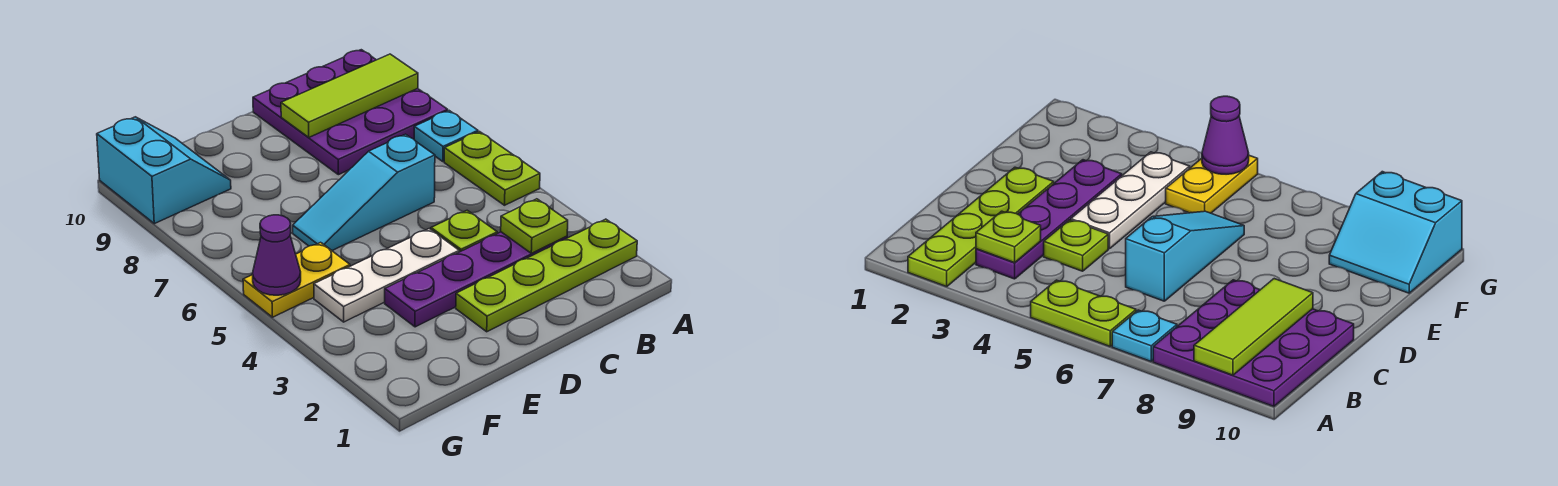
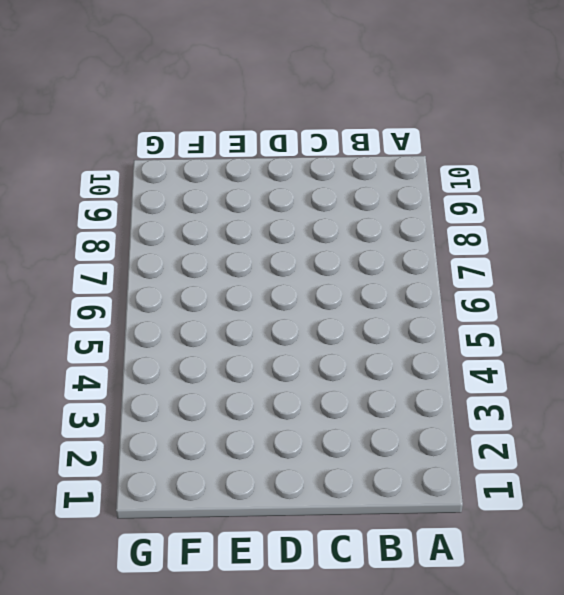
none -> lime plate A2:D2 level 1
none -> lime plate A5:A6 level 1
none -> cyan plate A7 level 1

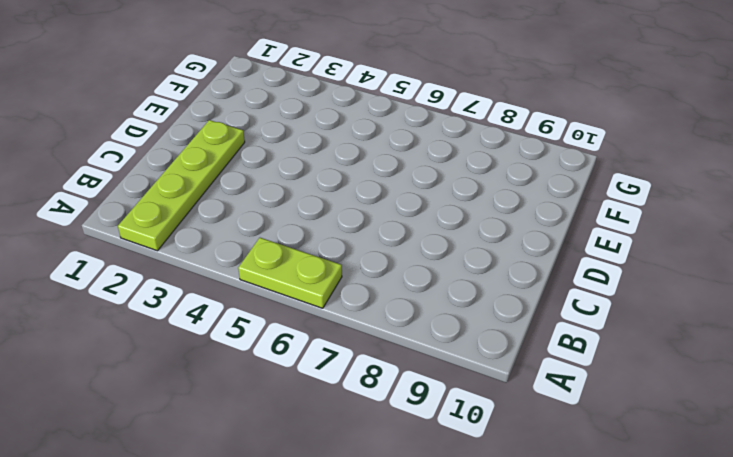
none -> cyan plate A7 level 1
none -> purple plate A8:C10 level 1
none -> purple plate B3:E3 level 1

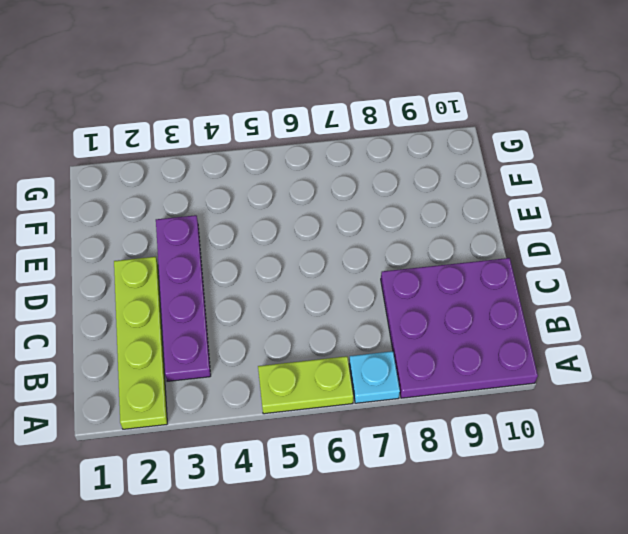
none -> lime plate C4 level 1
none -> cyan slope C6:E6 level 1 top C
none -> white plate D4:F4 level 1

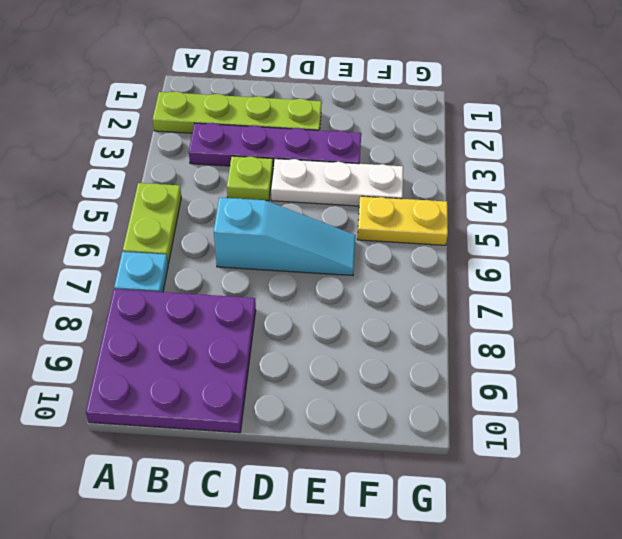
none -> cyan slope F9:G10 level 1 top G
none -> lime tile A9:C9 level 2
none -> lime plate B3 level 2

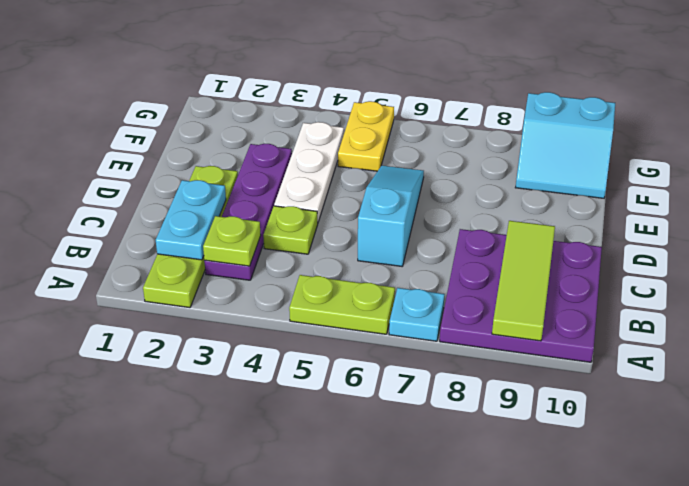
cyan plate B2:C2 level 2 -> none
none -> purple cone G5 level 2

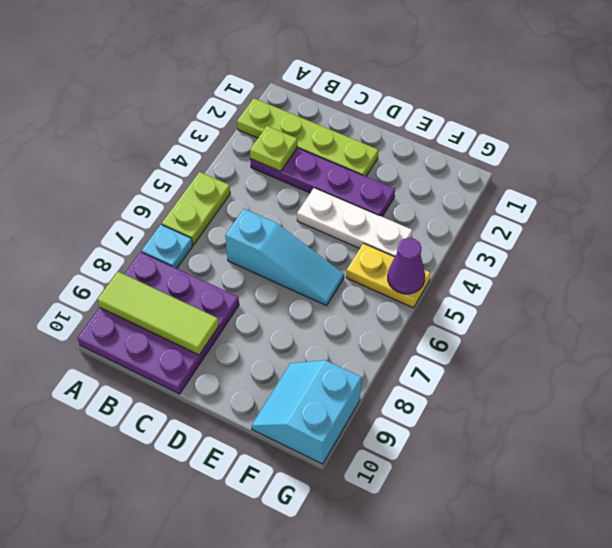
none -> lime plate C4 level 1

